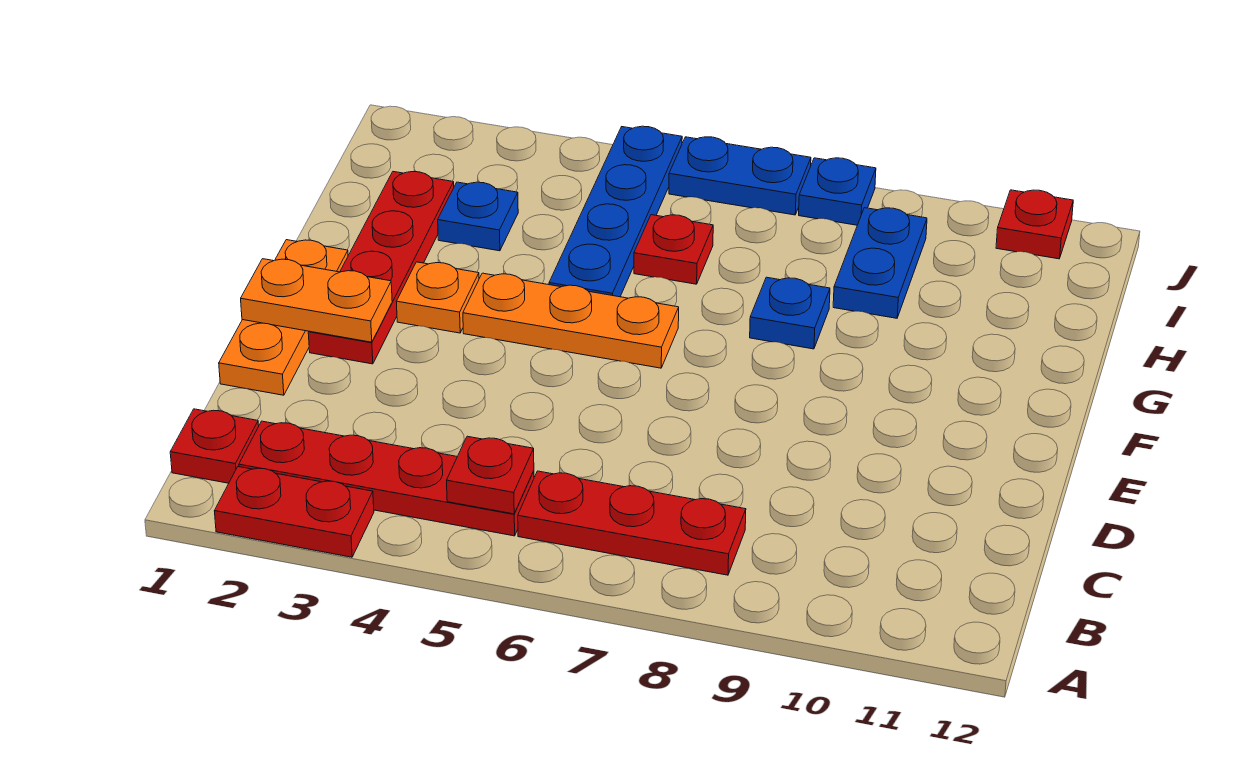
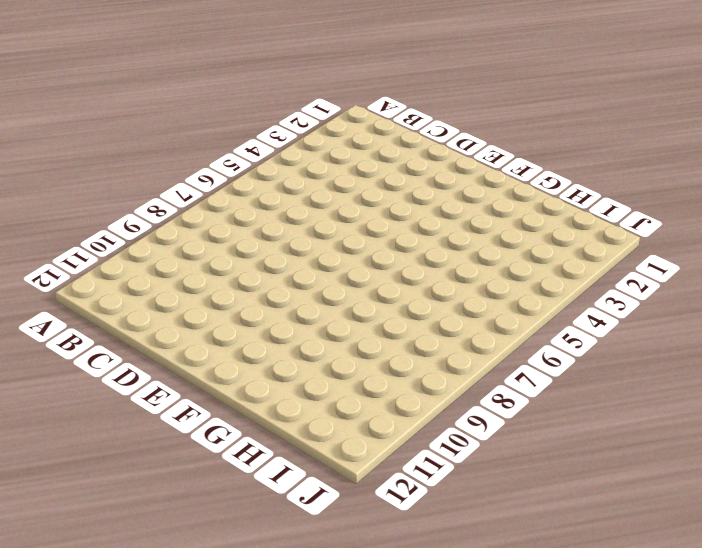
none -> red plate A2:A3 level 1
none -> red plate B1 level 1
none -> red plate B2:B5 level 1

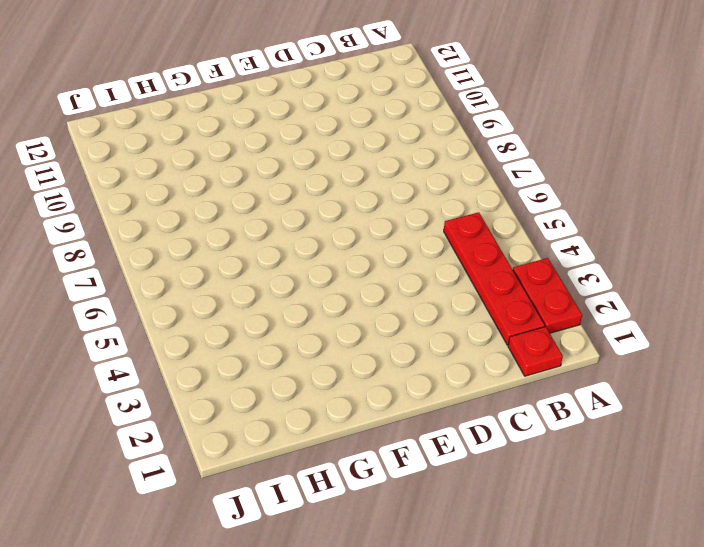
none -> red plate B6:B8 level 1
none -> orange plate D1:F1 level 1
none -> red plate E2:H2 level 1

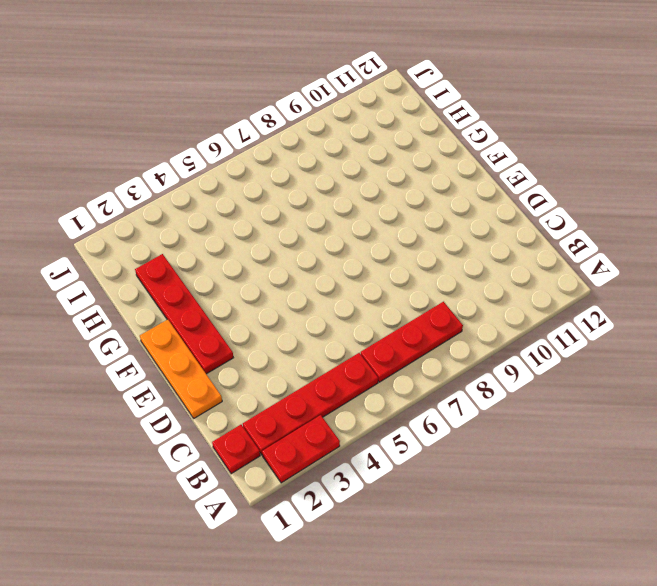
none -> orange plate F3 level 1
none -> orange plate F4:F6 level 1
none -> blue plate G5:J5 level 1

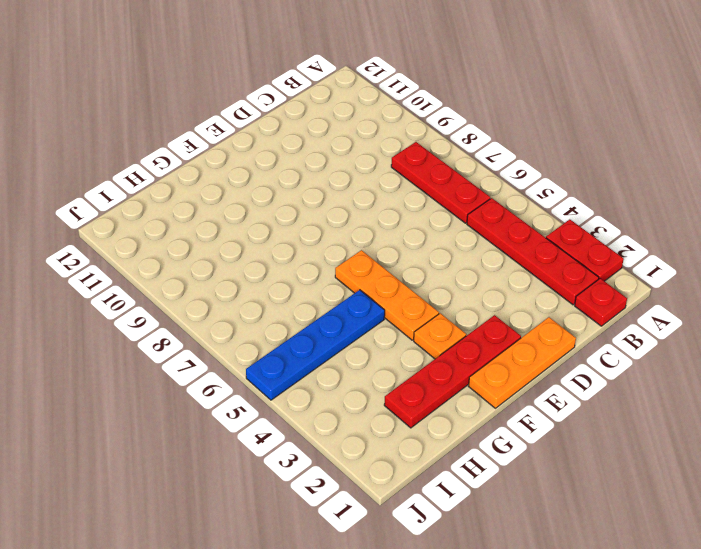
none -> blue plate G8 level 1
none -> blue plate H3 level 1
none -> red plate H6 level 1

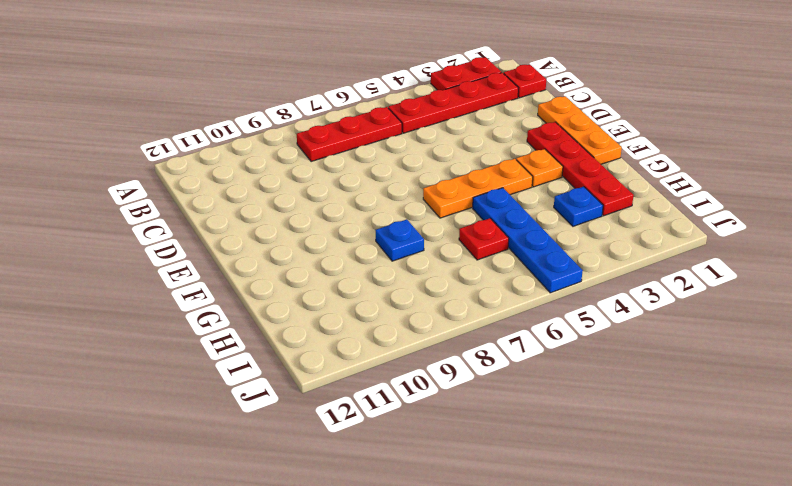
none -> blue plate H9:I9 level 1
none -> blue plate J6:J7 level 1
none -> blue plate J8 level 1

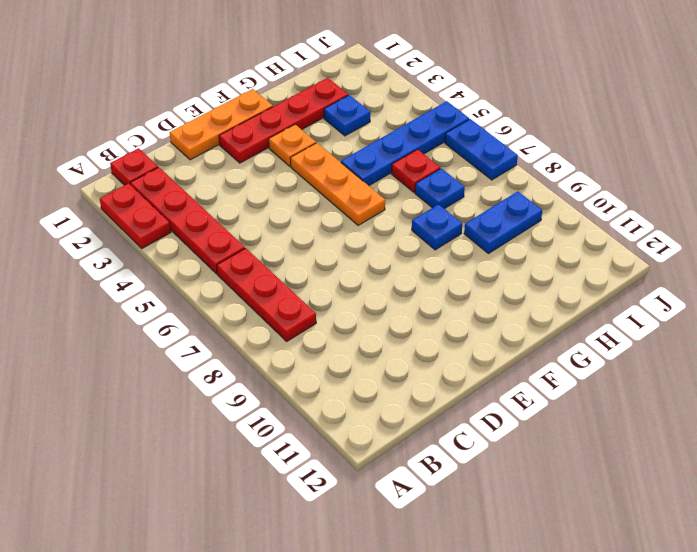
blue plate H7 level 1 -> blue plate J8 level 1
none -> red plate J11 level 1
none -> red plate B5 level 2
none -> orange plate E1:E2 level 2

